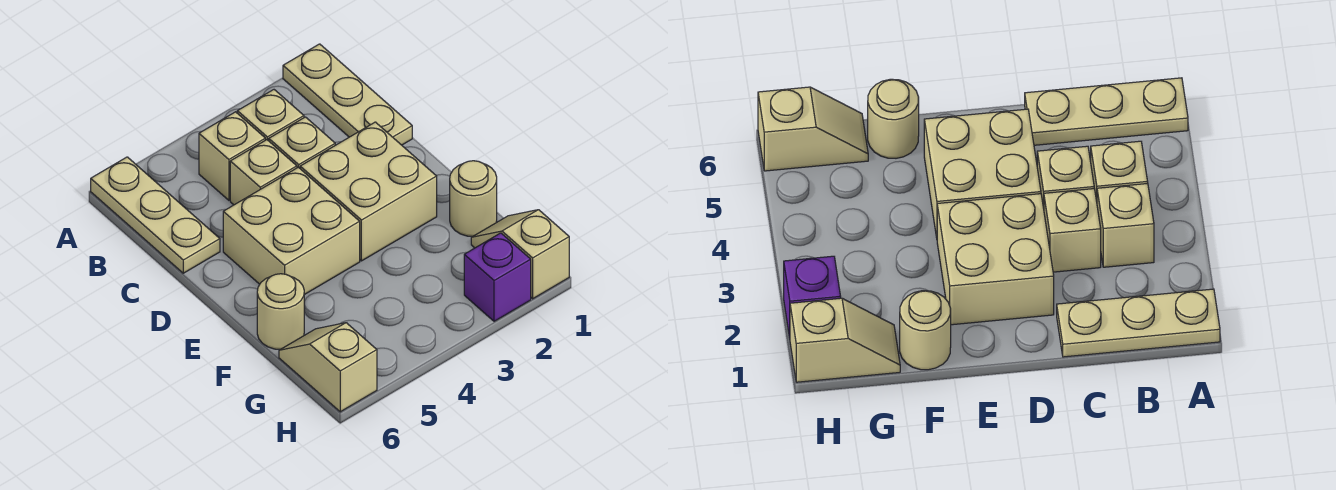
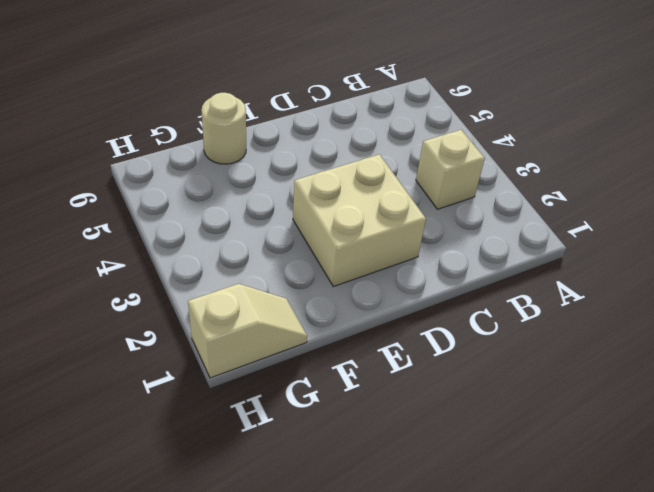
none -> tan plate A1:C1 level 1
none -> tan plate A6:C6 level 1
none -> tan brick B4 level 1

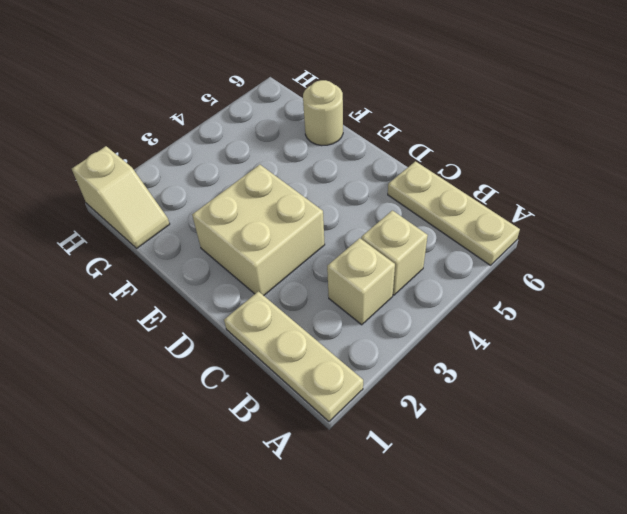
none -> tan brick C3 level 1
none -> tan brick C4 level 1
none -> tan brick D4:E5 level 1

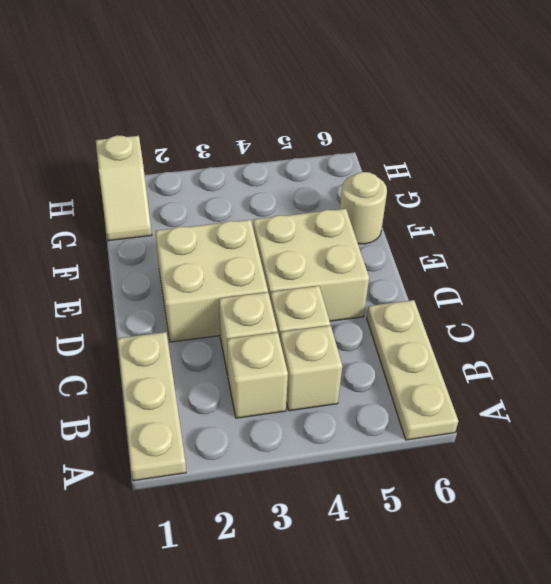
none -> tan round brick F1 level 1
none -> tan slope G6:H6 level 1 top H
none -> purple brick H2 level 1

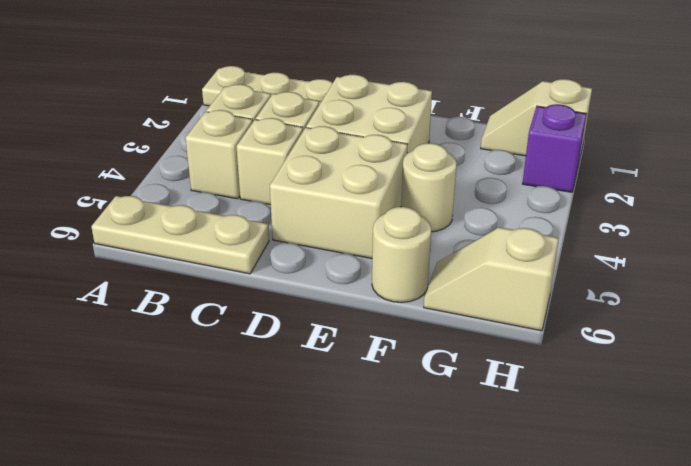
tan round brick F4 level 1 -> tan round brick F1 level 1

